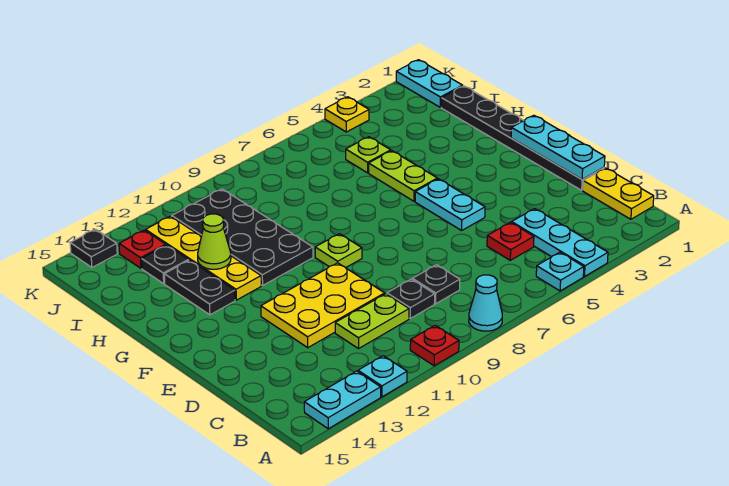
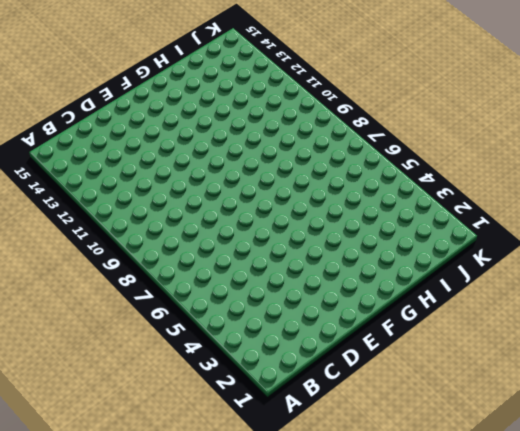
none -> cyan plate A4:C4 level 1
none -> cyan plate A5 level 1
none -> cyan cone A8 level 1

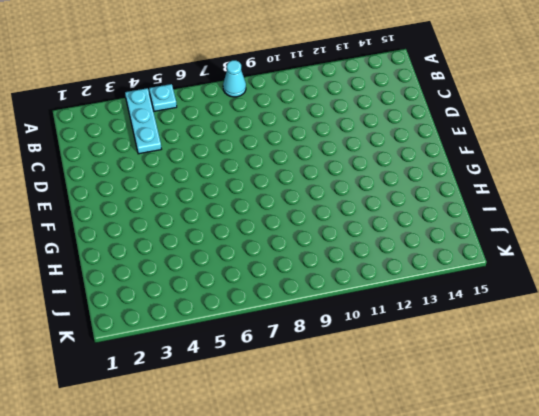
none -> red plate A10 level 1
none -> cyan plate A12 level 1
none -> cyan plate A13:A14 level 1

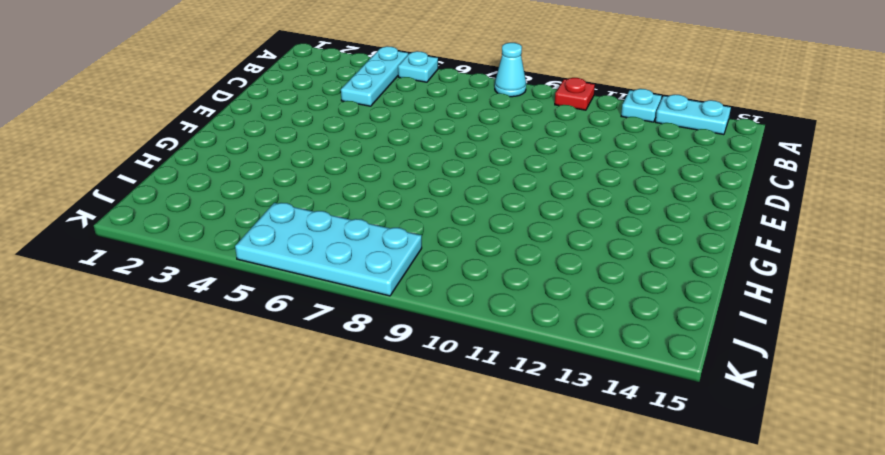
cyan plate J5:K8 level 1 -> none
none -> yellow plate B1:C1 level 1
none -> red plate C5 level 1
none -> black plate C8 level 1

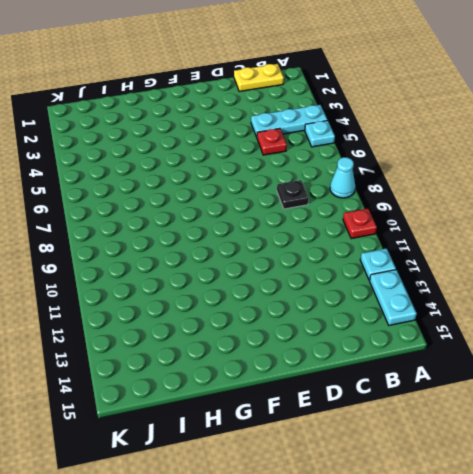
none -> black plate C9 level 1
none -> lime plate C10:C11 level 1
none -> black plate D1:I1 level 1

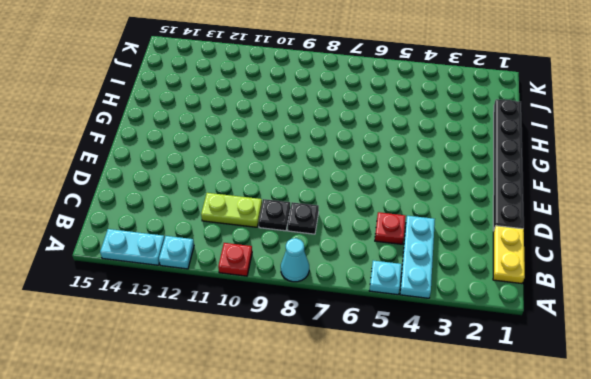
none -> yellow plate D10:E12 level 1
none -> cyan plate E5:F5 level 1
none -> lime plate F9 level 1

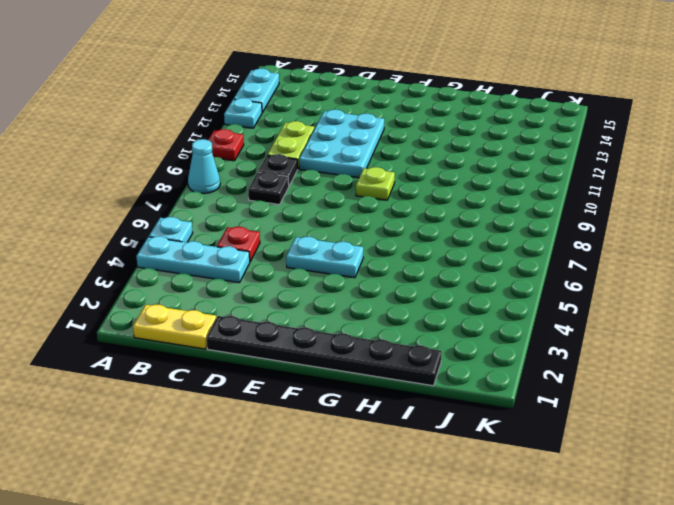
cyan plate D10:E12 level 1 -> yellow plate D10:E12 level 1
none -> lime plate G5:H5 level 1
none -> black plate G10:J11 level 1
none -> yellow plate G12:J12 level 1

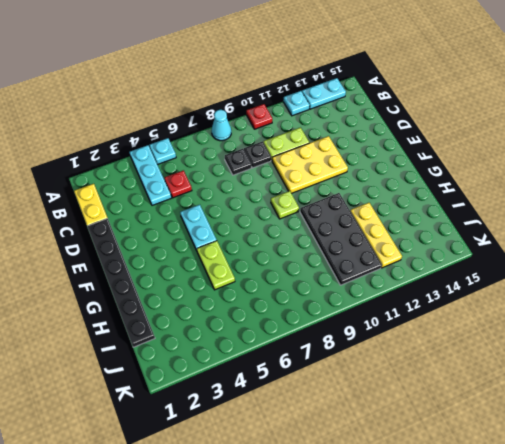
yellow plate H12:J12 level 1 -> yellow plate G12:J12 level 1
none -> black plate G13:H13 level 1
none -> lime plate I5 level 1
none -> black plate I13 level 1

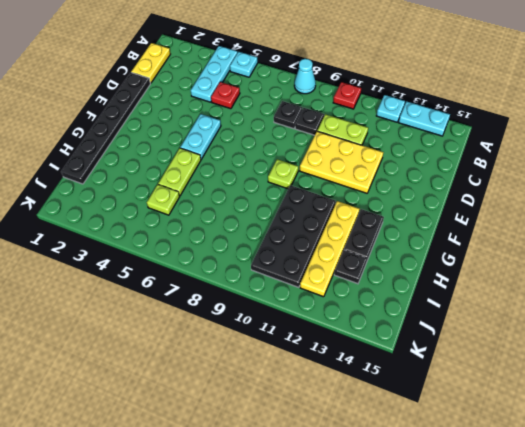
none -> cyan plate J1:K1 level 1
none -> red plate J13 level 1
none -> yellow plate K4 level 1

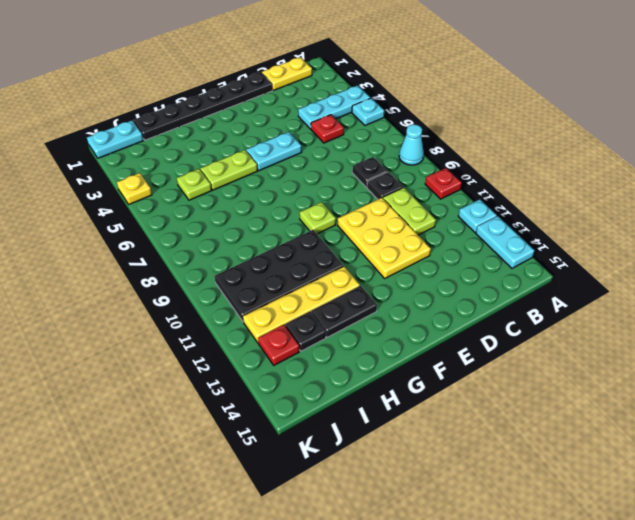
none -> black plate K14 level 1
none -> cyan plate D1:F1 level 2
none -> lime cone H12 level 2

